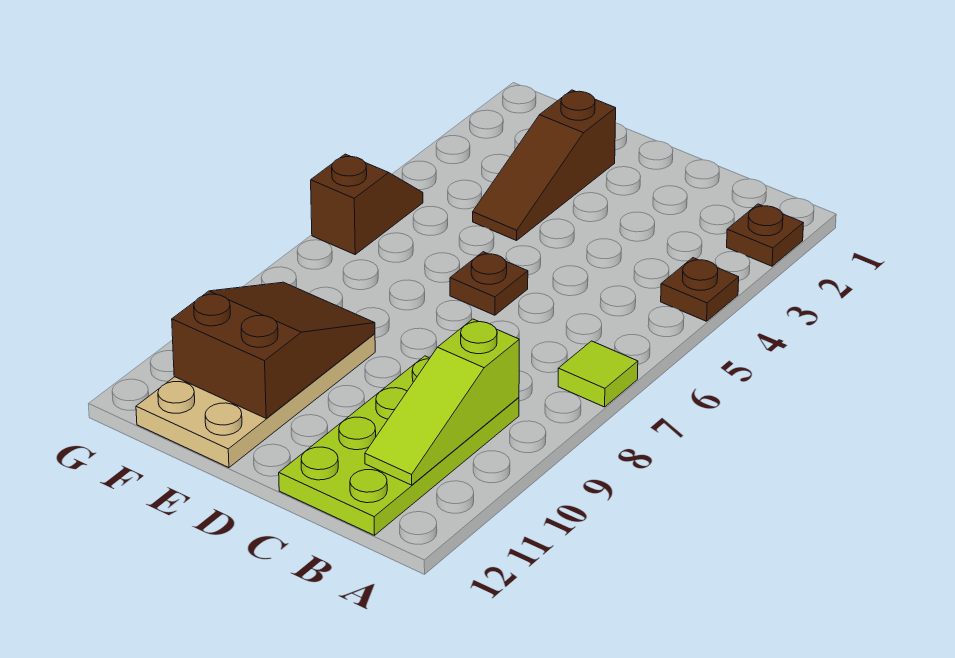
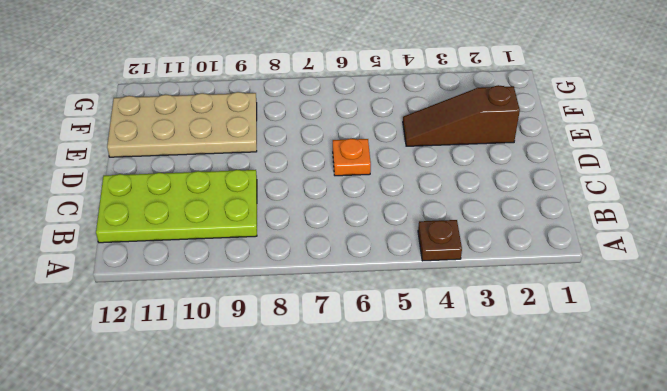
orange plate D6 level 1 -> brown plate D6 level 1
none -> brown plate A2 level 1
none -> lime tile A7 level 1

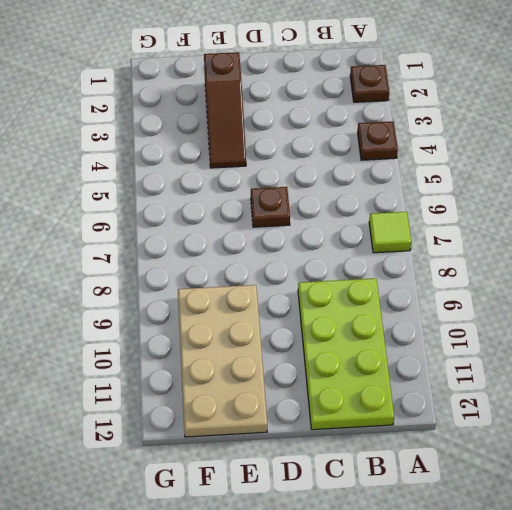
none -> brown slope G5:G6 level 1 top 6
none -> lime slope B9:B11 level 2 top 9

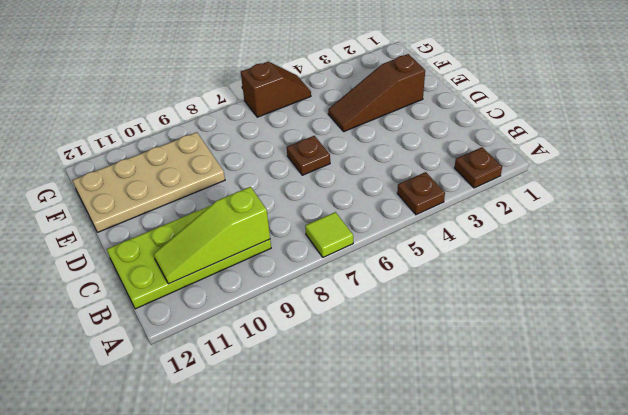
none -> brown slope E9:F11 level 2 top 11

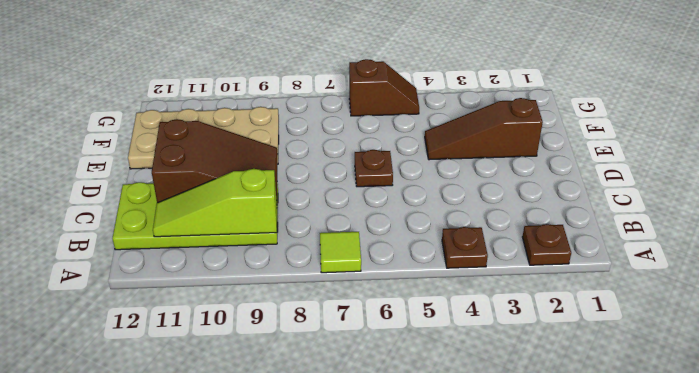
brown slope C9:D11 level 2 top 11 -> brown slope E9:F11 level 2 top 11

